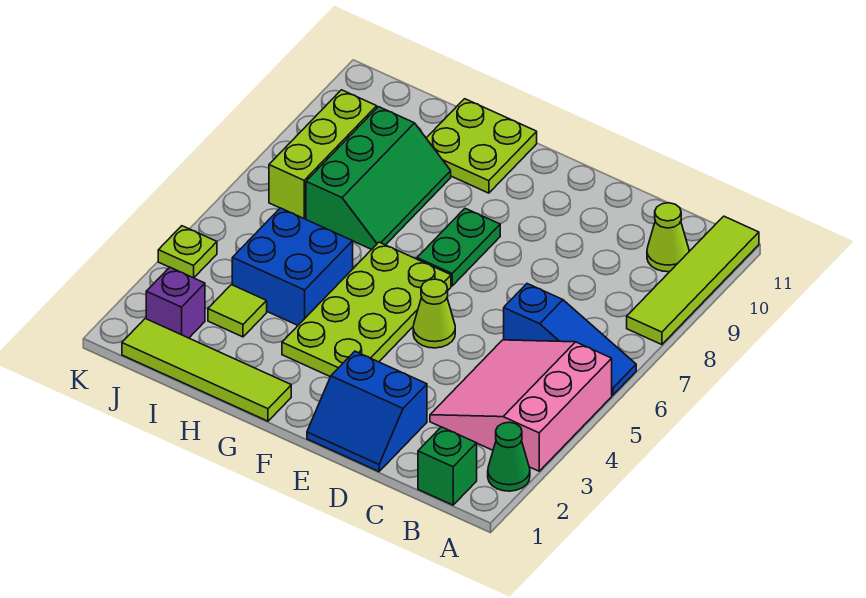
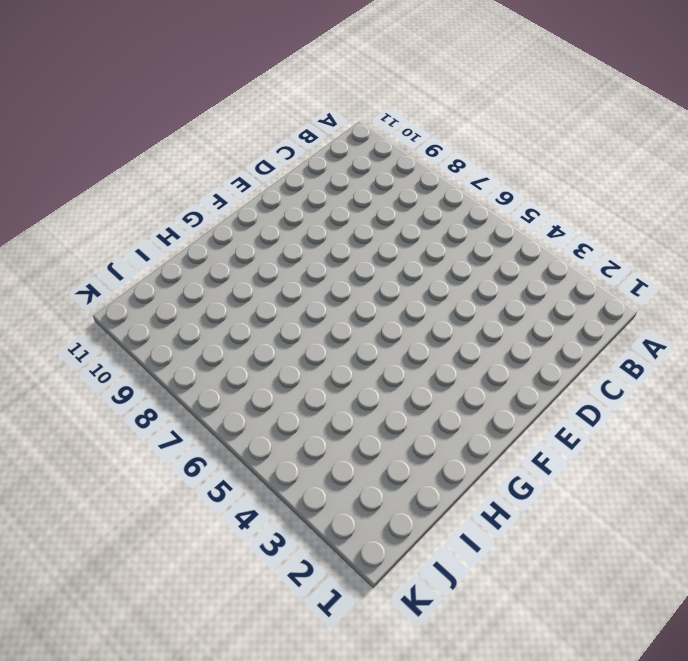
none -> green cone A2 level 1
none -> pink slope A3:C5 level 1 top A
none -> blue slope A6:C6 level 1 top C

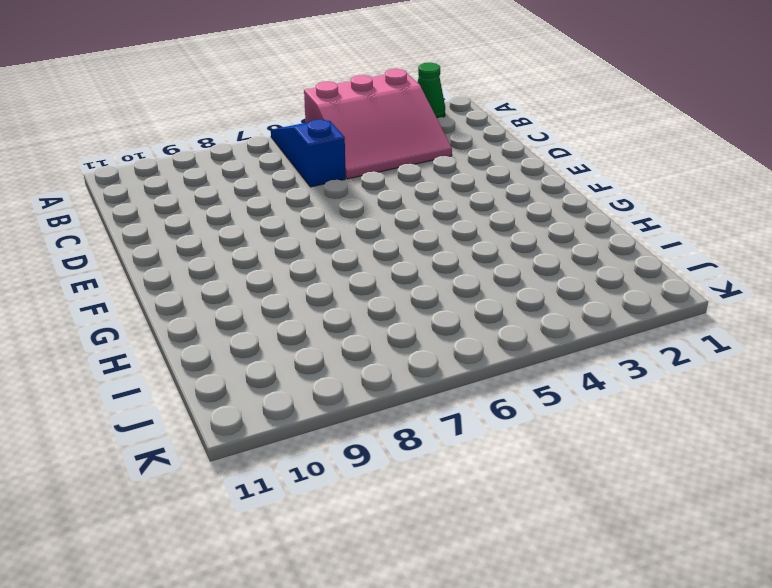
none -> lime tile A8:A11 level 1
none -> green brick B1 level 1
none -> lime cone B10 level 1

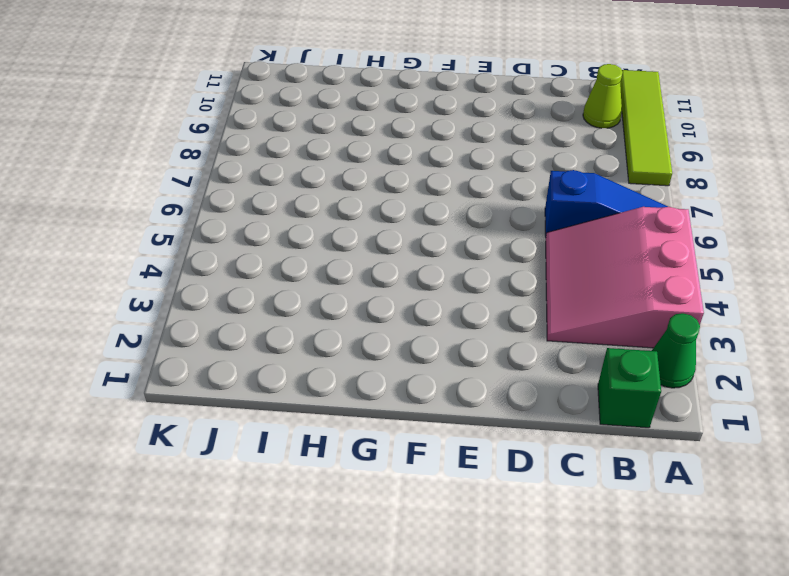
none -> blue slope D1:E2 level 1 top 2
none -> lime cone E5 level 1
none -> lime plate F3:G6 level 1

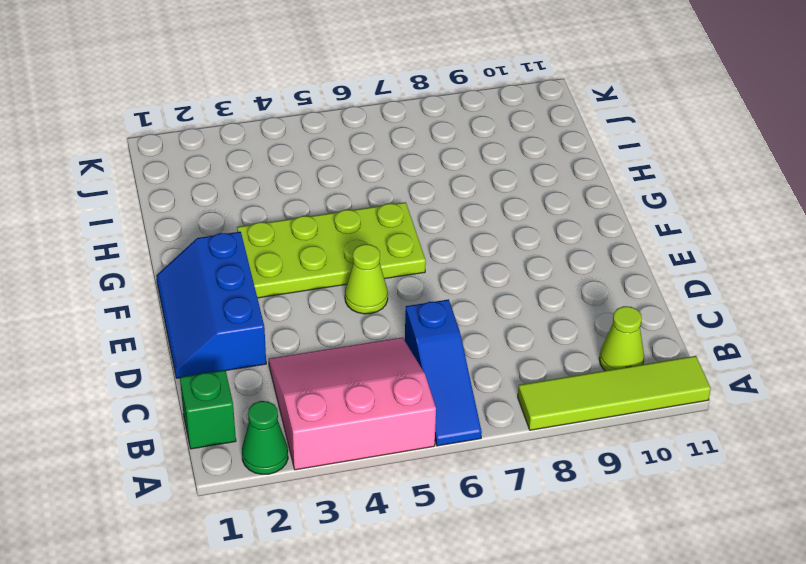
blue slope D1:F2 level 1 top 2 -> blue slope D1:E2 level 1 top 2
none -> green plate F7:F8 level 1
none -> lime tile G1:J1 level 1
none -> lime plate G10:H11 level 1

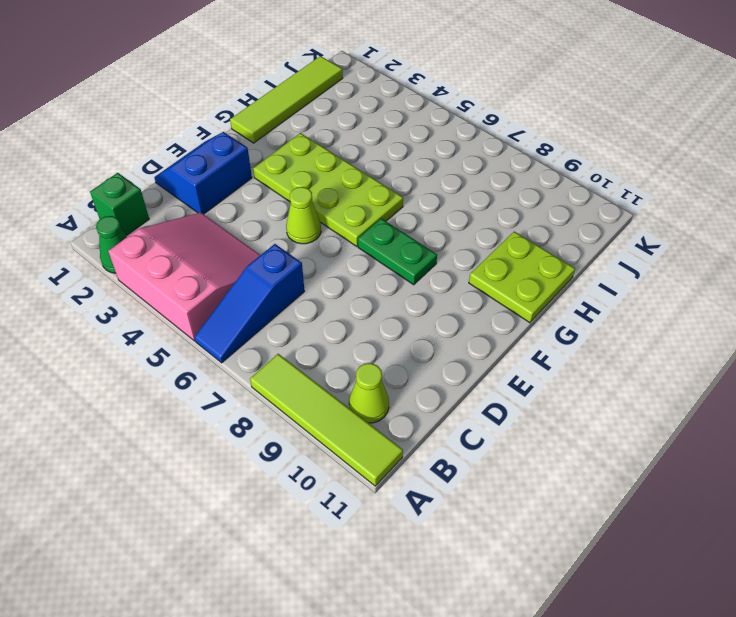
none -> blue brick H4:I5 level 1
none -> green slope H7:I9 level 1 top I
none -> lime tile I3 level 1

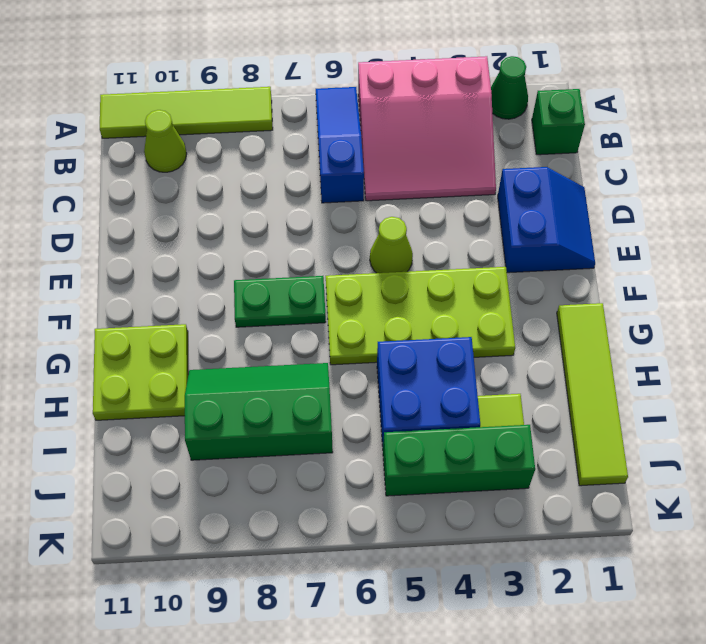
green brick J3:J5 level 1 -> none
none -> purple brick J2 level 1
none -> lime brick J7:J9 level 1
none -> lime plate K4 level 1

